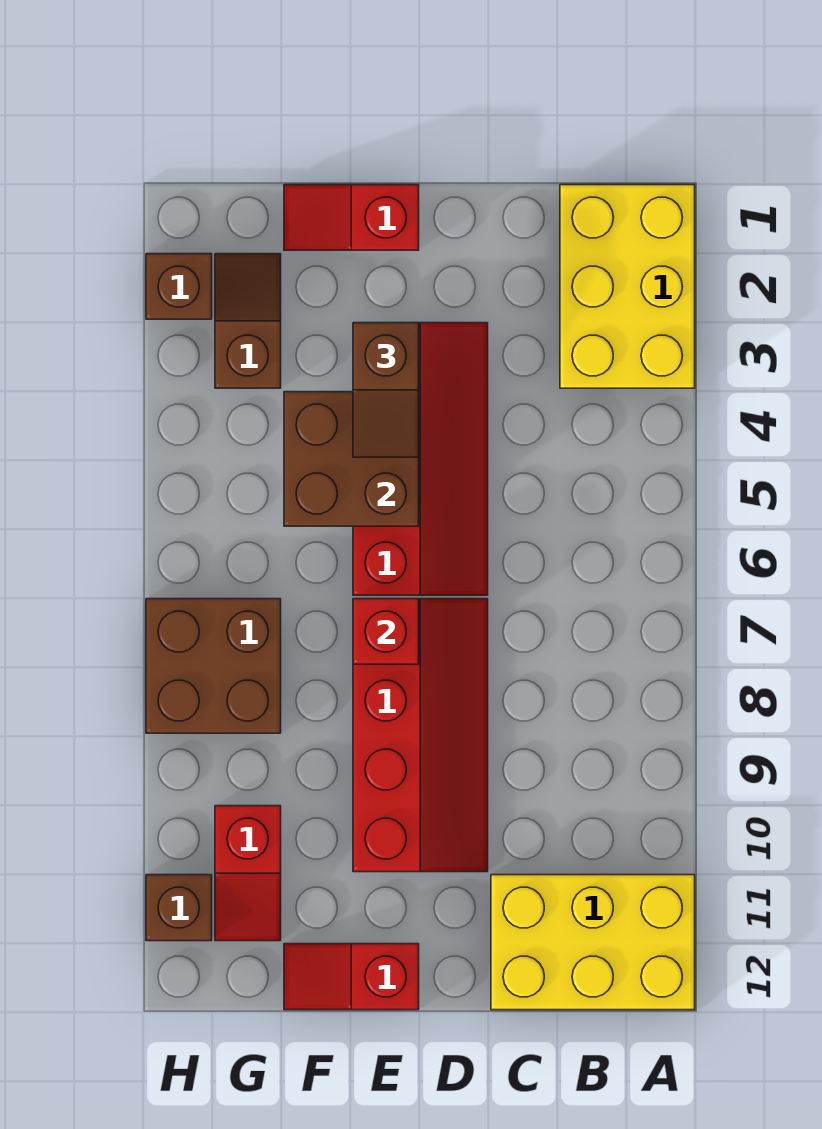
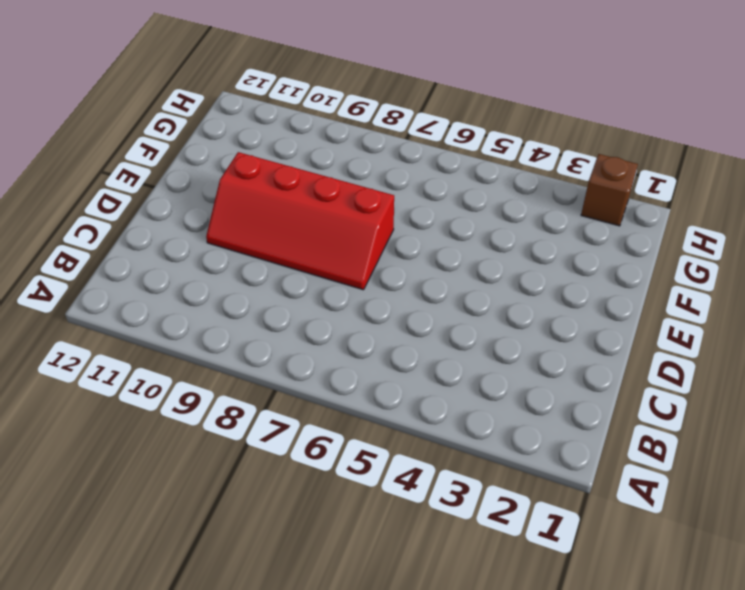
none -> yellow brick A1:B3 level 1
none -> yellow brick A11:C12 level 1
none -> red slope D3:E6 level 1 top E

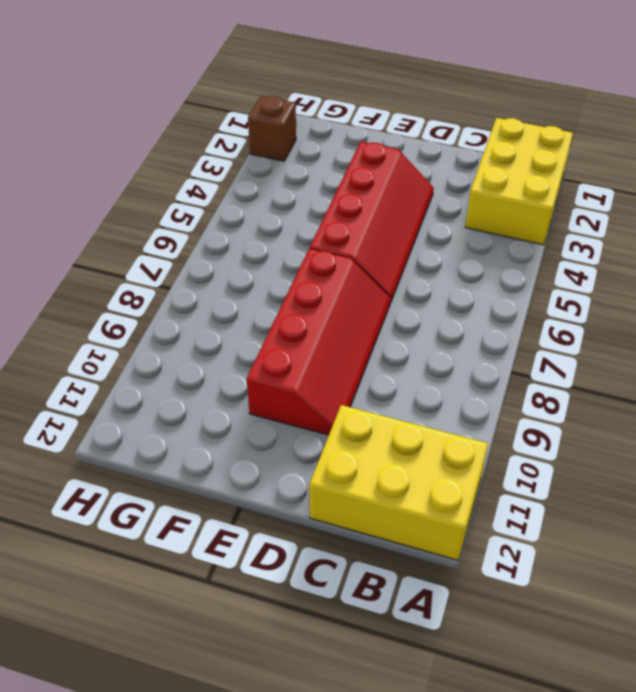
none -> red slope E1:F1 level 1 top E
none -> red slope E12:F12 level 1 top E
none -> brown slope G2:G3 level 1 top 3

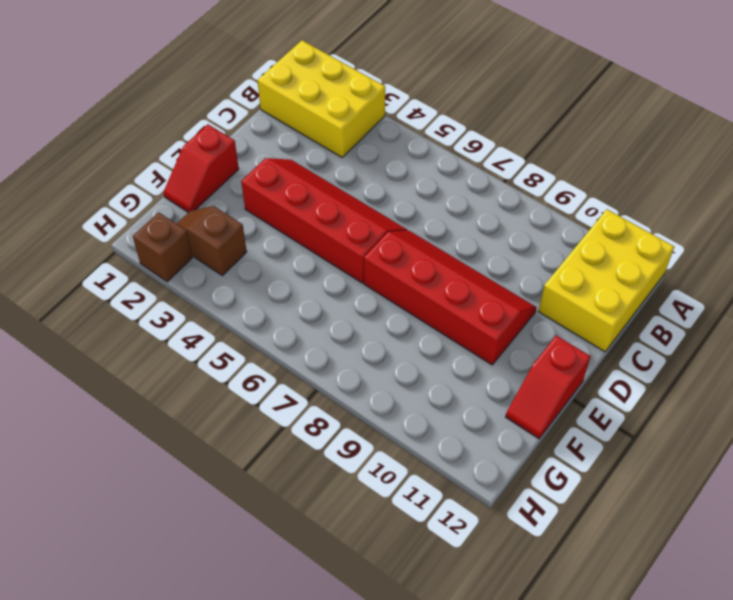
none -> brown brick G7:H8 level 1
none -> red slope G10:G11 level 1 top 10
none -> brown brick H11 level 1

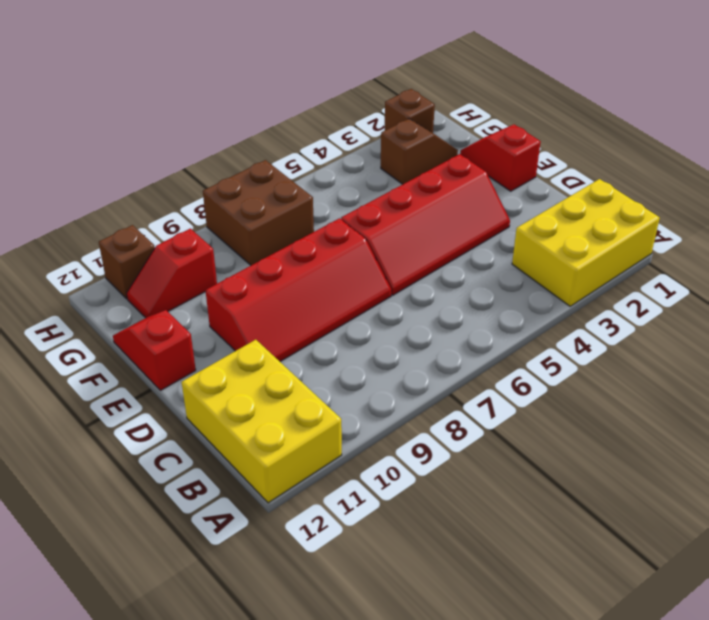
none -> brown brick E4:F5 level 2
none -> red brick E7 level 2
none -> brown slope E3:E4 level 3 top 3

